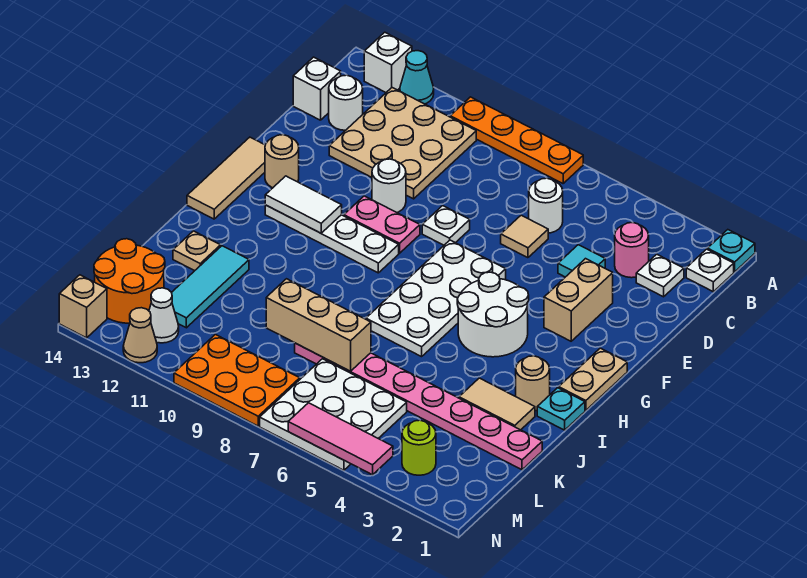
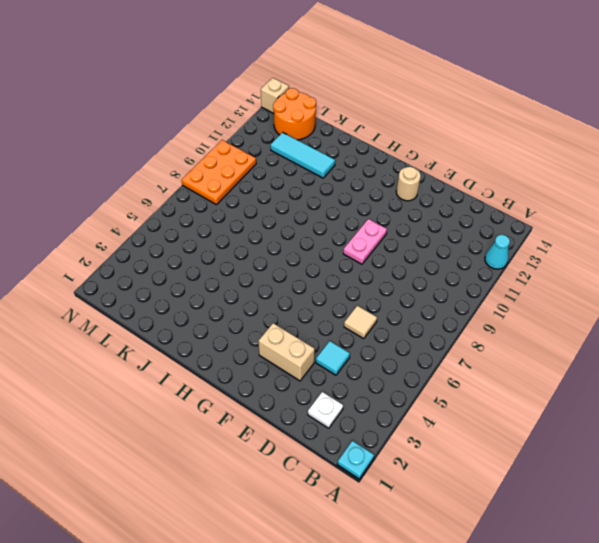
none -> orange plate A7:A10 level 1
none -> white brick A13 level 1
none -> white plate B1 level 1
none -> tan plate B10:D12 level 1

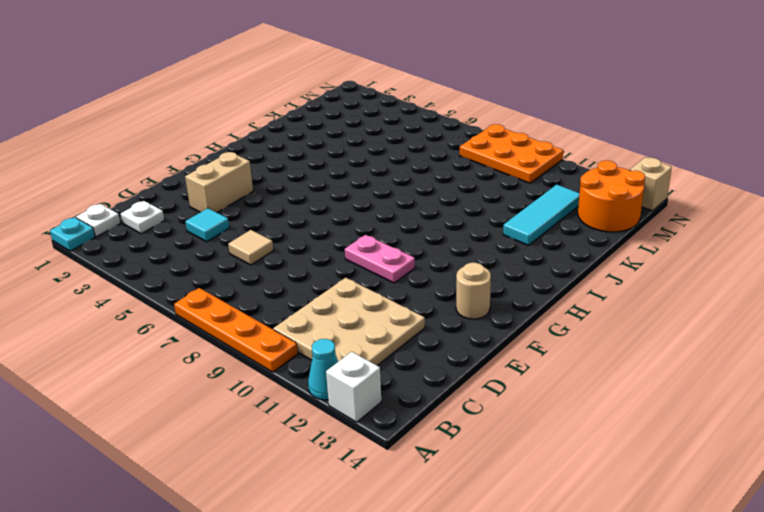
none -> pink round brick C3 level 1
none -> white round brick C6 level 1
none -> white round brick C13 level 1
none -> white brick C14 level 1

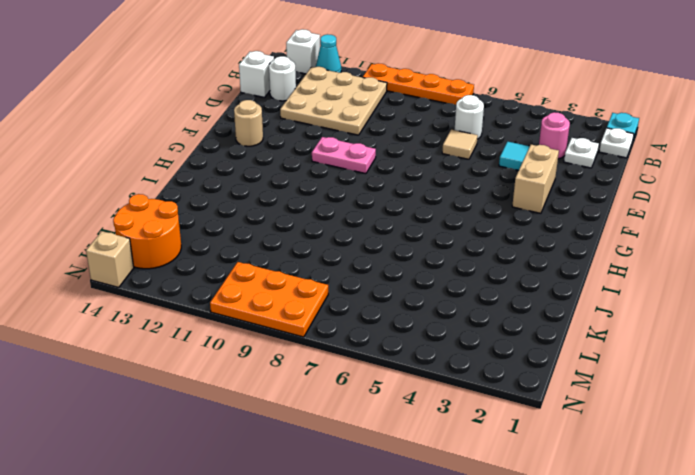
none -> white plate E8 level 1
none -> white round brick E10 level 1
none -> white plate F6:I7 level 1
none -> tan tile F14:H14 level 1

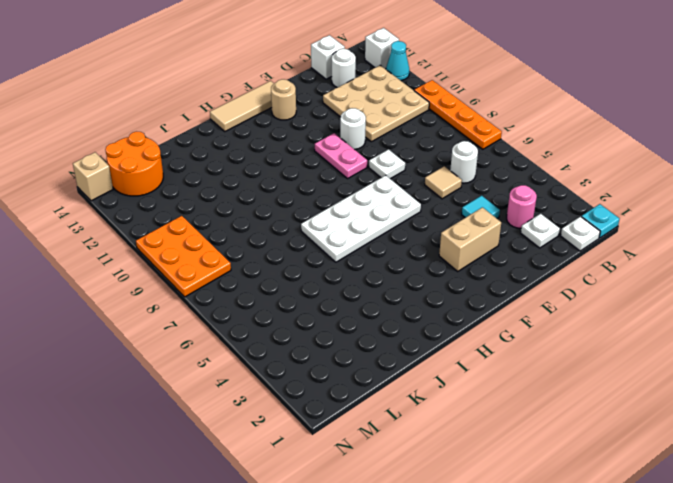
none -> tan plate G1:H1 level 1
none -> white round brick G4:H5 level 1
none -> white plate G9:G12 level 1
none -> cyan plate I1 level 1

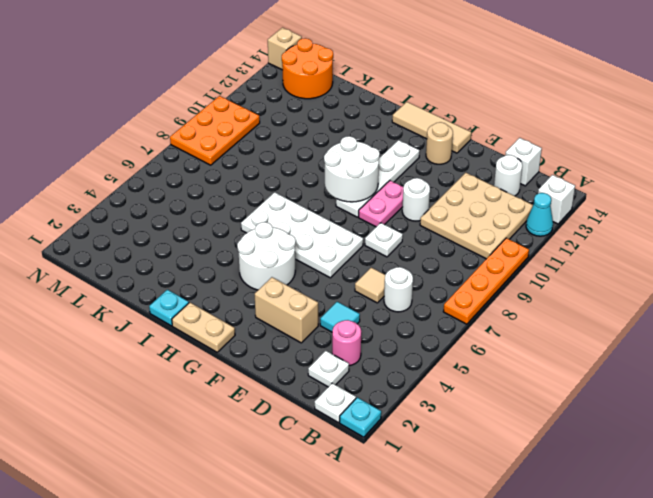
white round brick G9:H10 level 2 -> none
none -> tan round brick I2 level 1
none -> tan tile J2:J3 level 1
none -> cyan tile J12:L12 level 1
none -> tan plate J13 level 1

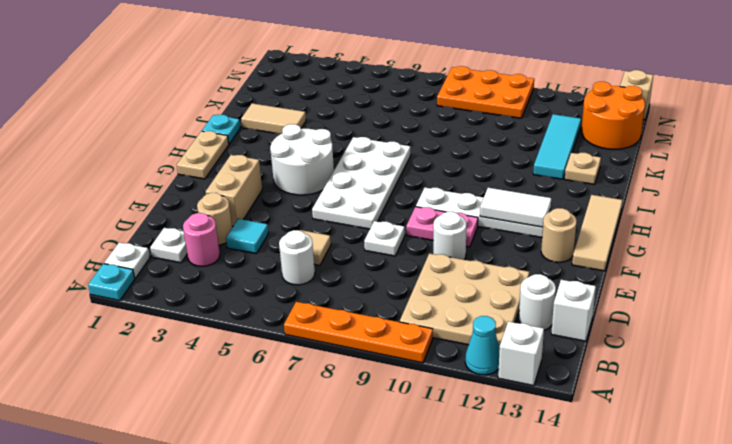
tan round brick D3 level 1 -> tan round brick I2 level 1
none -> pink plate K1:K8 level 1
none -> white plate L5:N7 level 1
none -> lime round brick M3 level 1
none -> white cone M12 level 1

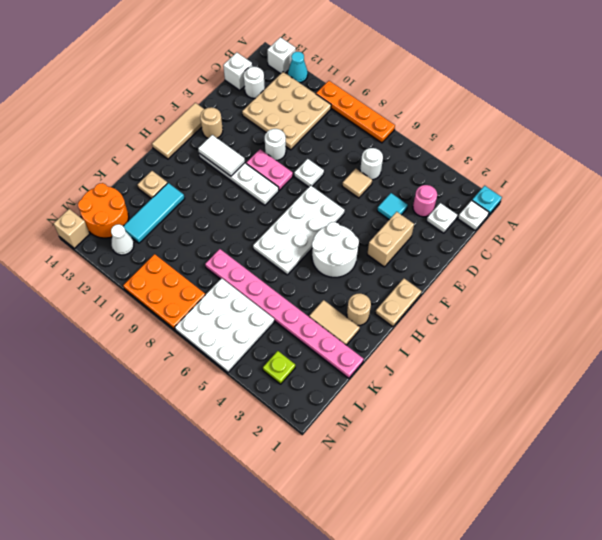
lime plate M3 level 1 -> lime round brick M3 level 1
none -> cyan plate I1 level 1
none -> tan cone N12 level 1
none -> tan brick K7:K9 level 2
none -> pink tile N4:N6 level 2

